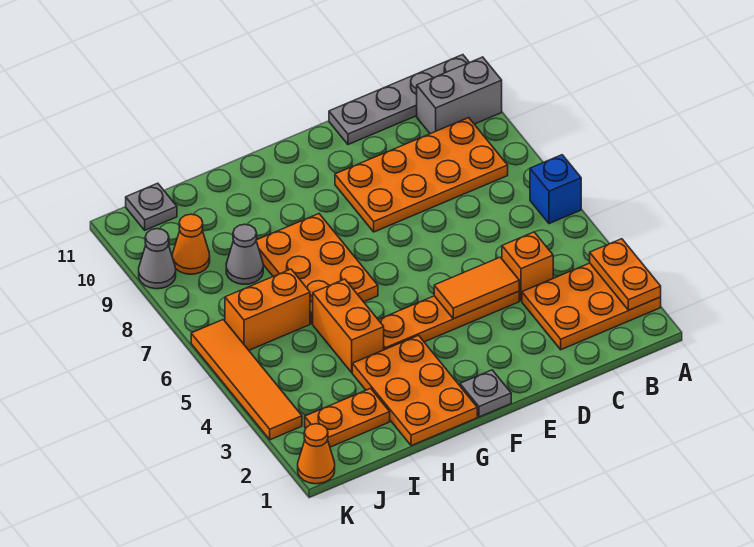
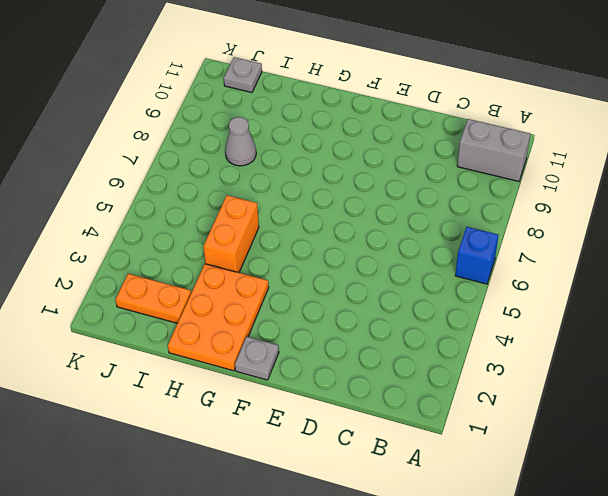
none -> orange plate A2:C3 level 1
none -> grey plate A11:D11 level 1
none -> orange plate B8:E9 level 1

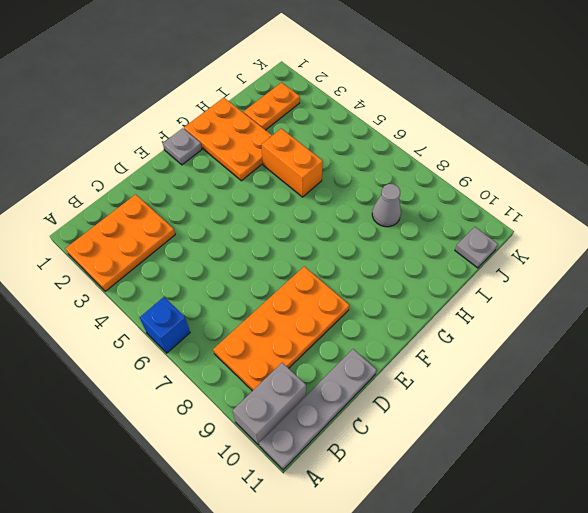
none -> orange brick C4 level 1
none -> orange plate D4:G4 level 1
none -> orange plate G6:H8 level 1

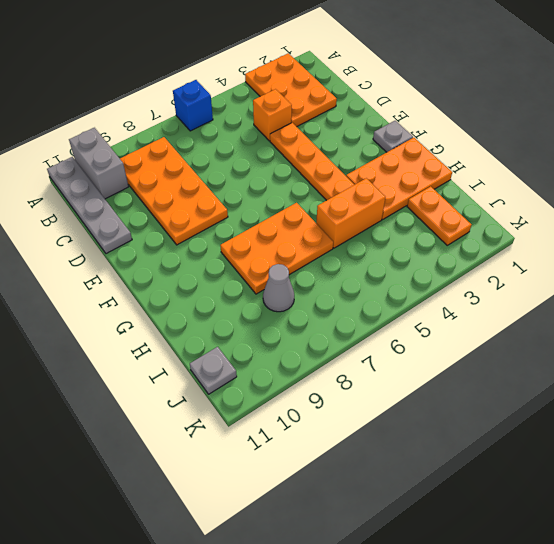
none -> orange brick I6:J6 level 1
none -> orange cone J9 level 1
none -> orange cone K1 level 1

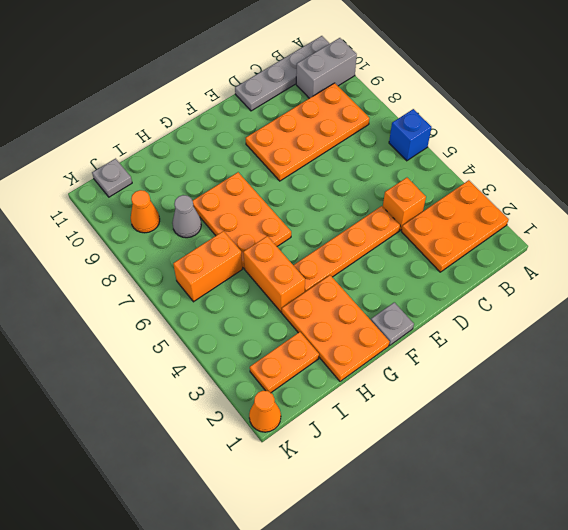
none -> orange tile K3:K6 level 1
none -> grey cone K9 level 1
none -> orange plate A2:A3 level 2

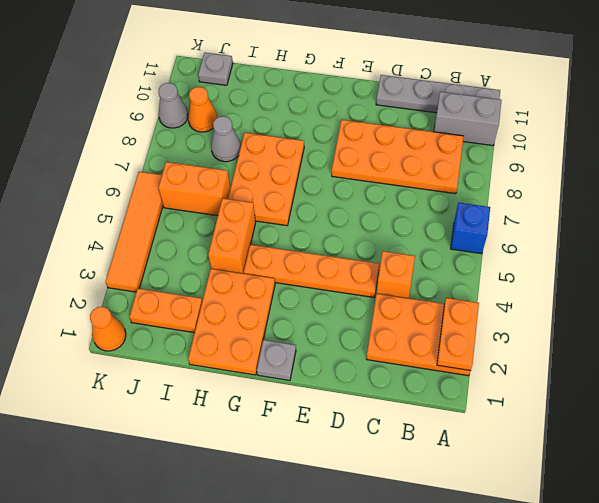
none -> orange tile D4:E4 level 2

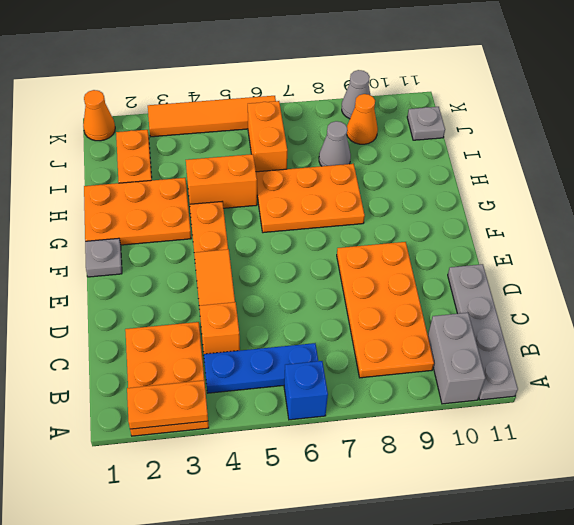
blue plate B4:B6 level 1 -> none

